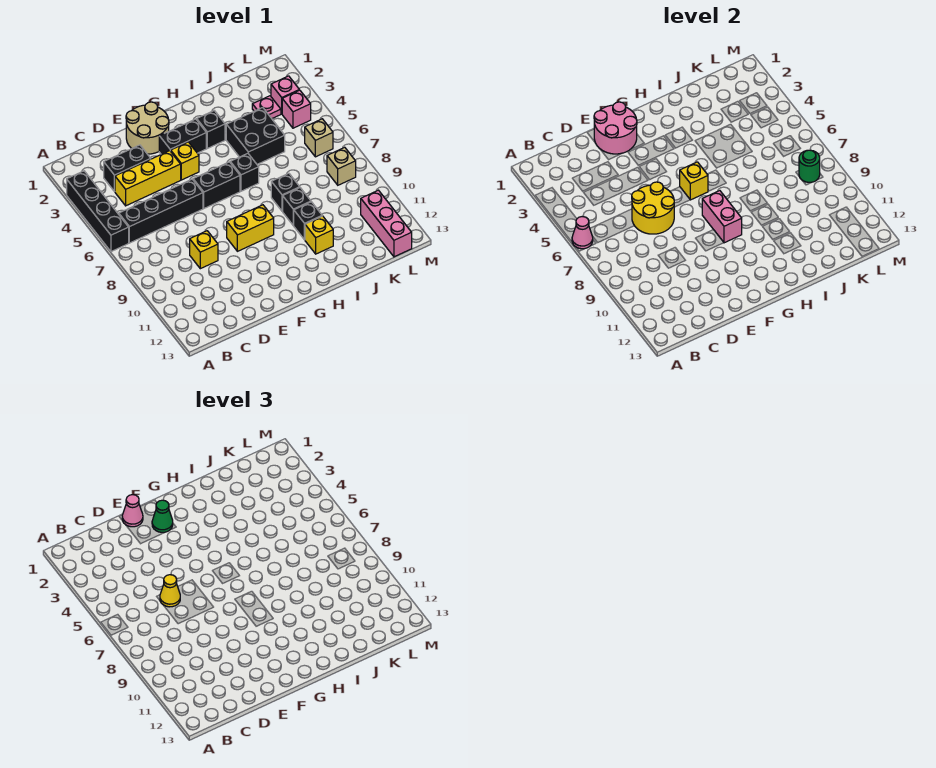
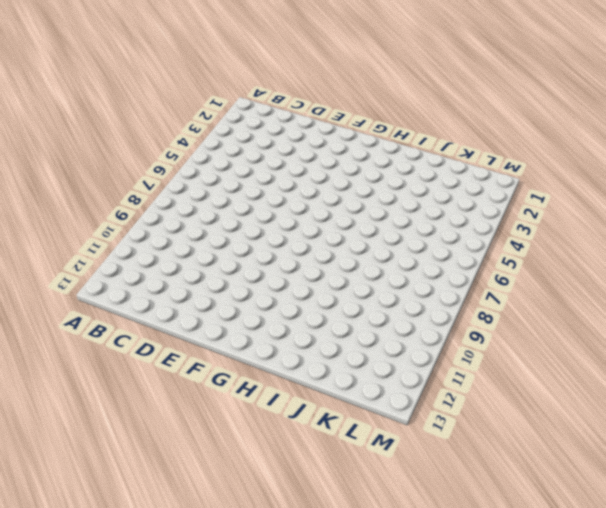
none -> black brick A3:A6 level 1
none -> black brick B6:E6 level 1
none -> black brick C3:D3 level 1
none -> yellow brick C4:E4 level 1

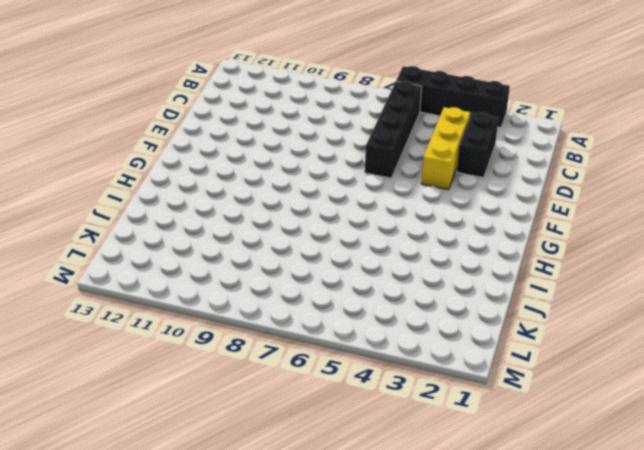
none -> yellow brick D9 level 1
none -> tan round brick E1:F2 level 1
none -> black brick F3:G3 level 1
none -> yellow brick F4 level 1

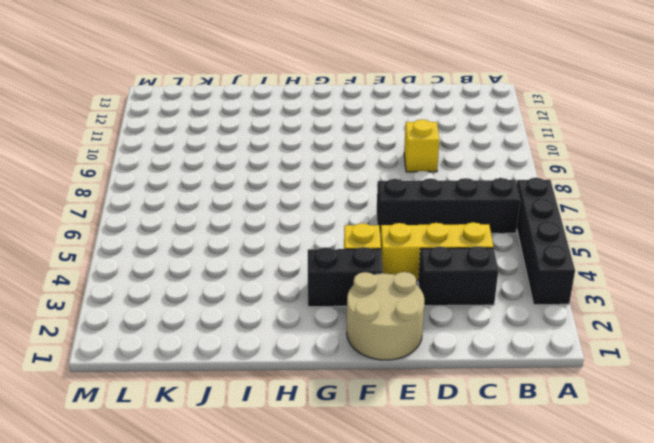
none -> black brick F6:G6 level 1
none -> yellow brick F9:G9 level 1
none -> black brick H3 level 1
none -> black brick H6 level 1

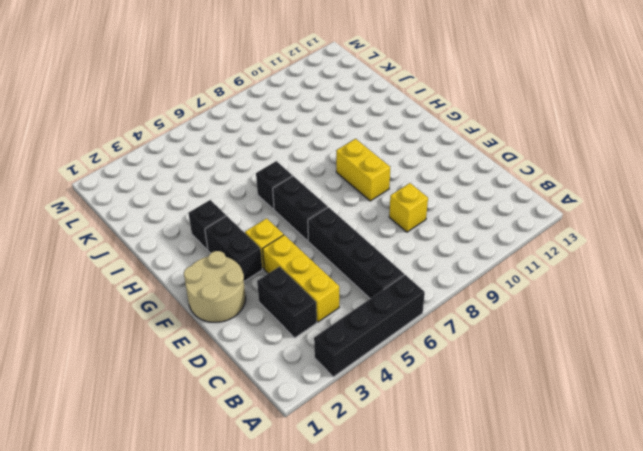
none -> black brick I4:J5 level 1
none -> black brick I8 level 1
none -> black brick I9 level 1
none -> black brick I10 level 1

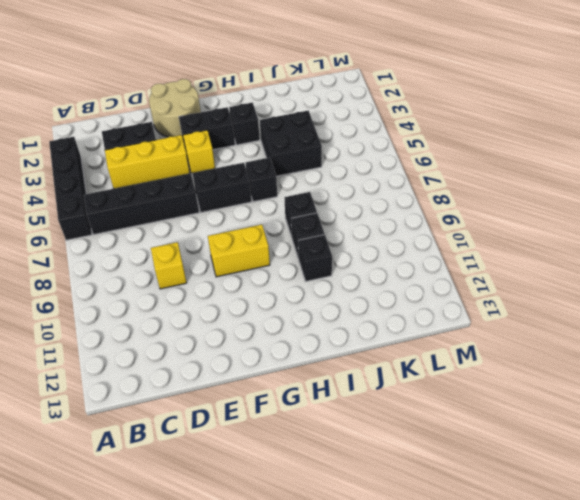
none -> yellow brick I11 level 1
none -> pink plate K3 level 1
none -> pink brick L3 level 1
none -> pink brick L4 level 1

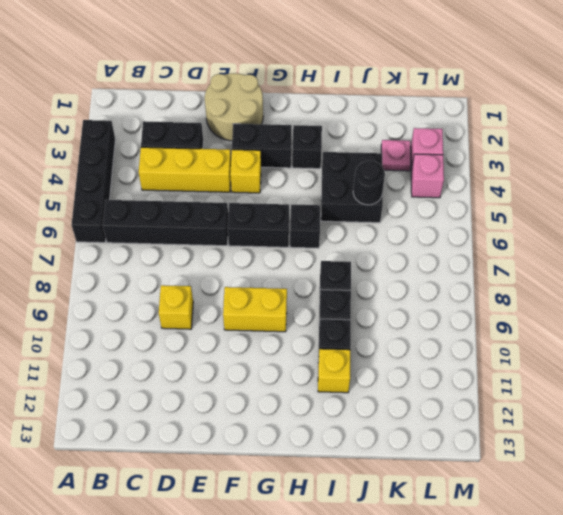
black round brick J5 level 2 -> none
none -> tan brick L6 level 1
none -> tan brick L8 level 1
none -> pink brick L11:L13 level 1
none -> pink cone A6 level 2

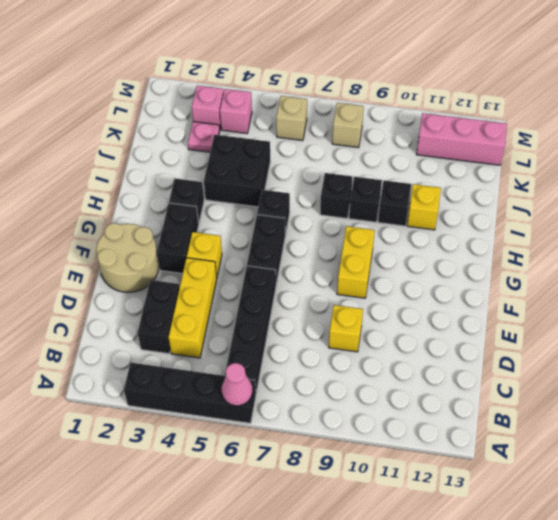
none -> yellow round brick D6:E7 level 2
none -> pink round brick E1:F2 level 2
none -> yellow brick G6 level 2
none -> pink brick G8:G9 level 2

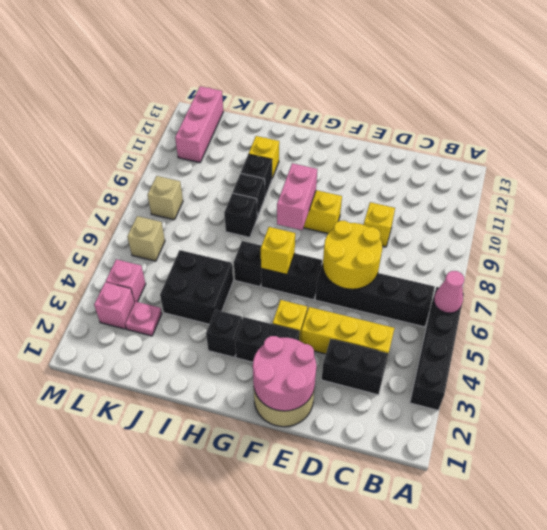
none -> green round brick L8 level 2
none -> yellow cone D6 level 3
none -> pink cone E1 level 3
none -> green cone F2 level 3

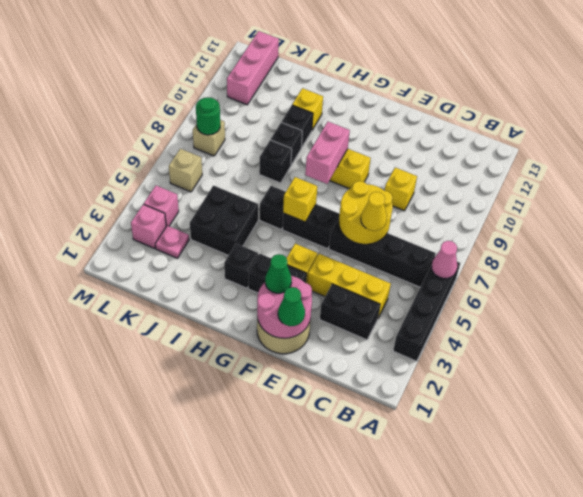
green cone E1 level 3 -> pink cone E1 level 3

